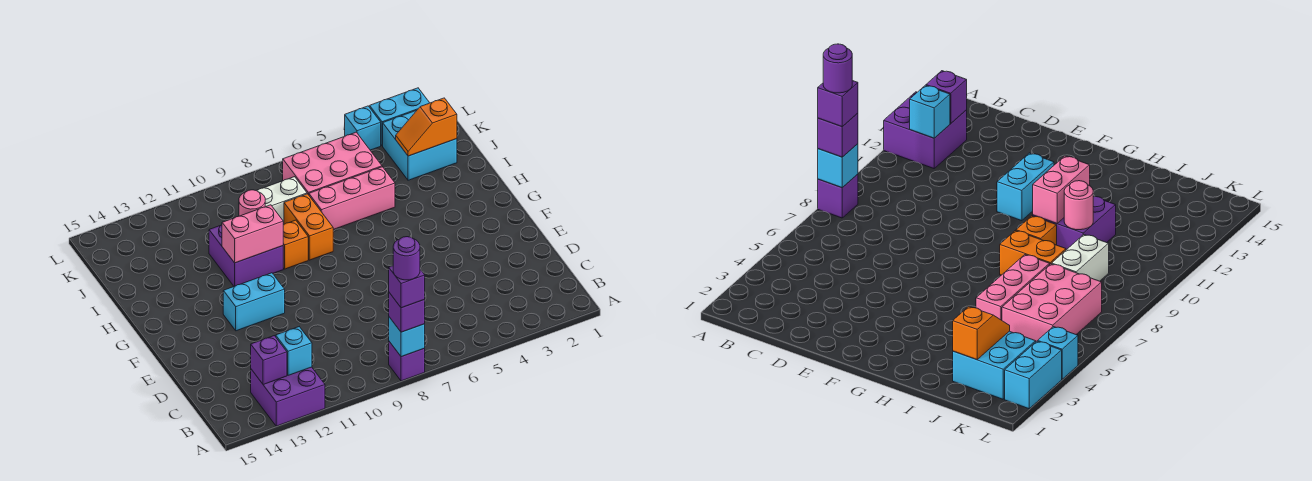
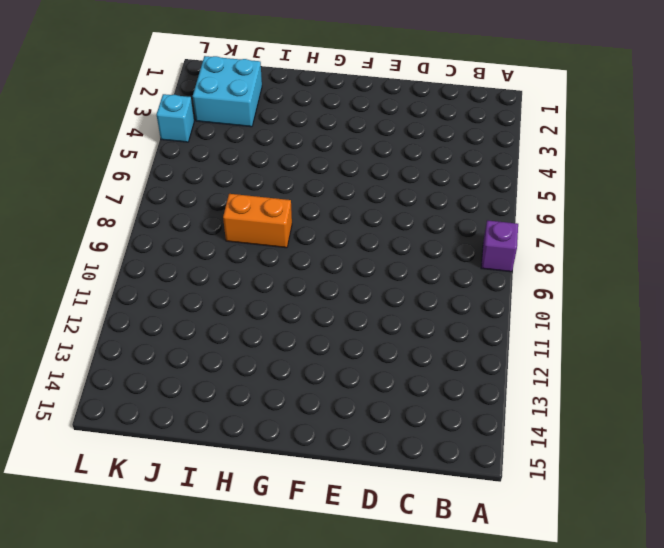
none -> purple brick A12:B13 level 1
none -> cyan brick F11:F12 level 1
none -> orange brick H9 level 1

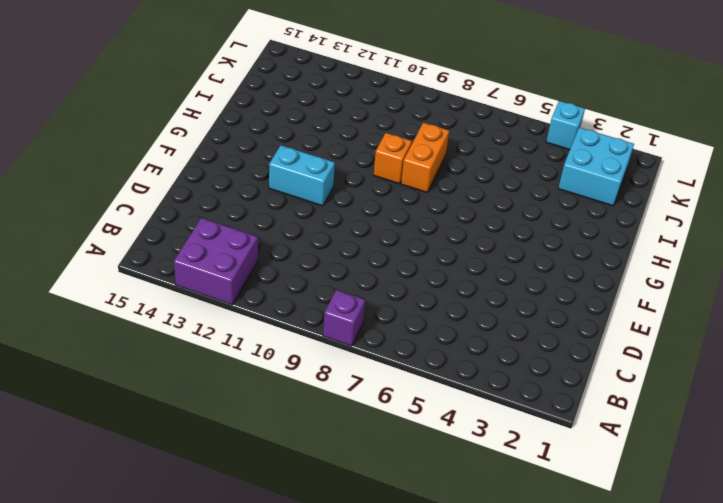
none -> purple brick H10:I11 level 1
none -> pink brick I5:I7 level 1
none -> pink brick J5:K7 level 1

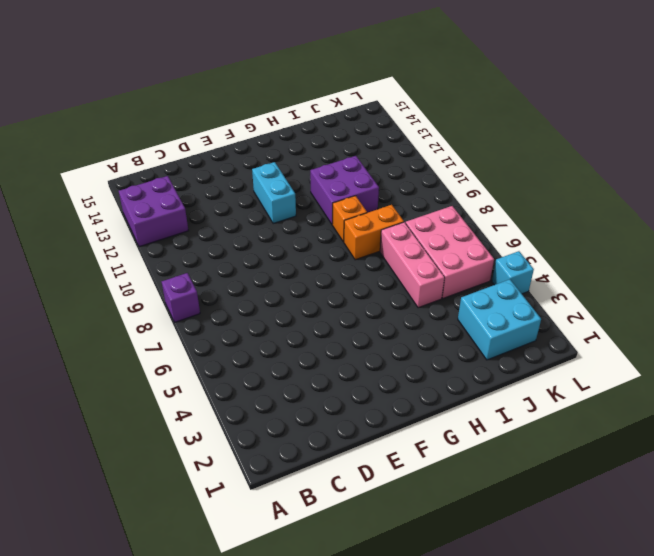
none -> white brick J8:J9 level 1
none -> cyan brick L2:L3 level 1
none -> cyan brick A8 level 2

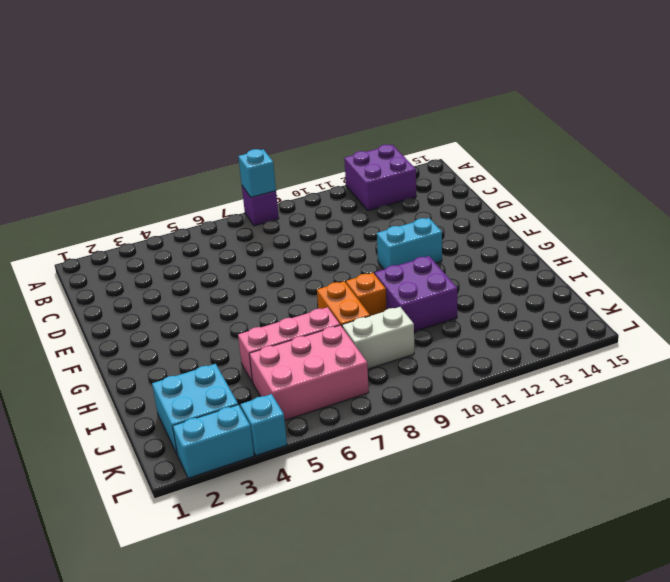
none -> cyan brick B12 level 2
none -> purple brick B13 level 2
none -> pink brick H10:H11 level 2

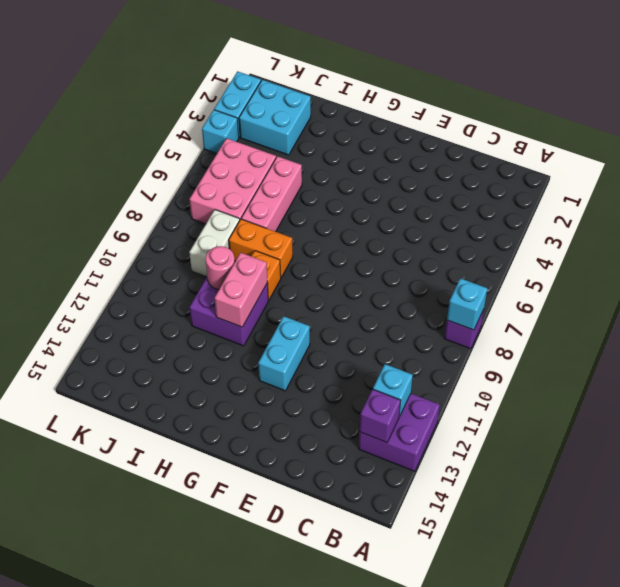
none -> orange slope J2:J3 level 2 top 2
none -> purple brick A8 level 3
none -> purple brick A8 level 4

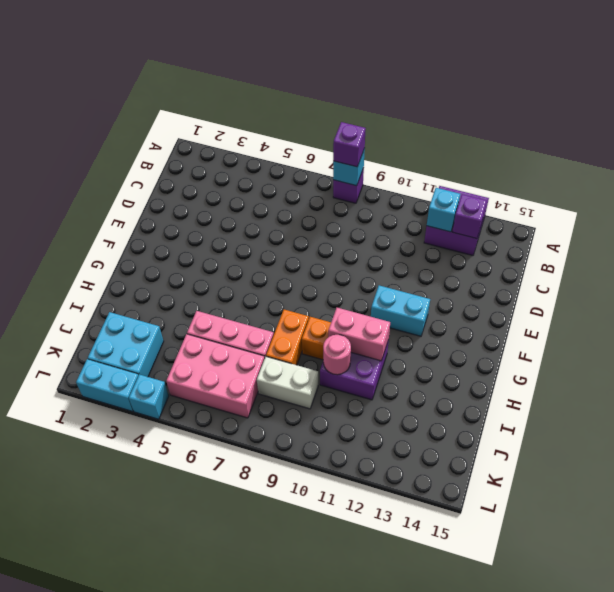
none -> orange slope J2:J3 level 2 top 2
none -> purple brick A8 level 4
none -> purple round brick A8 level 5

